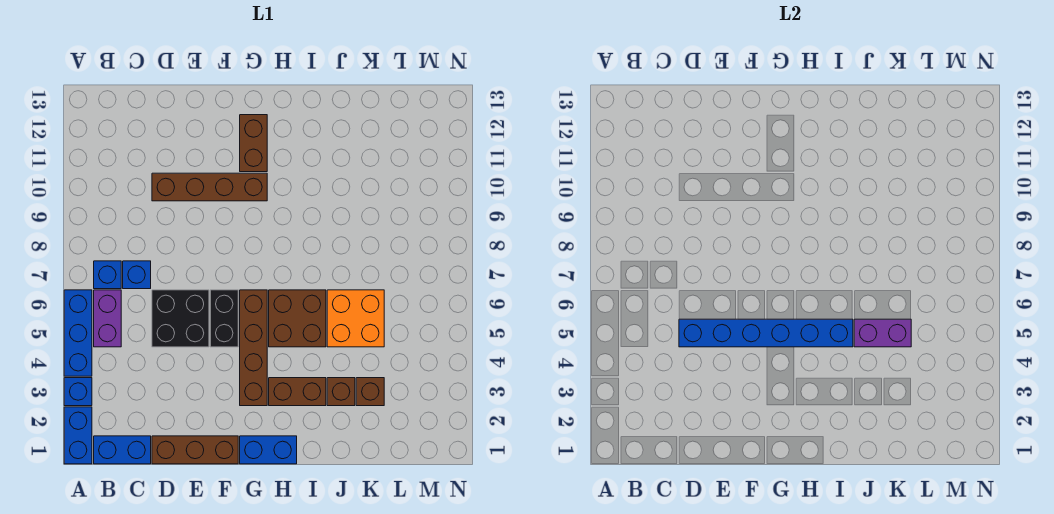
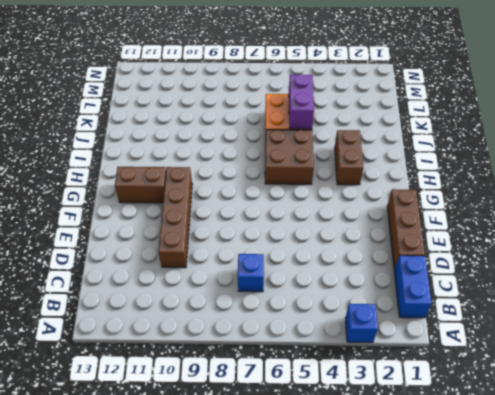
none -> blue brick A1:A2 level 1
none -> blue brick A4:A6 level 1
none -> purple brick B5:B6 level 1

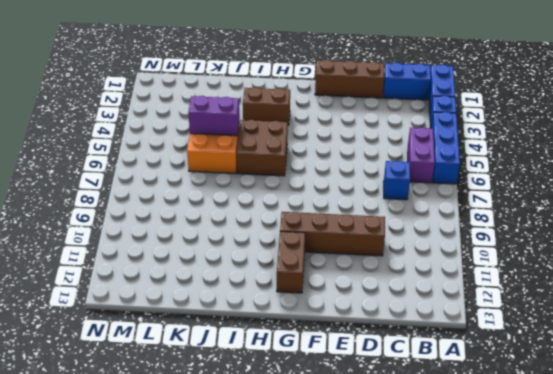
none -> blue brick B7 level 1
none -> black brick D5:E6 level 1
none -> black brick F5:F6 level 1

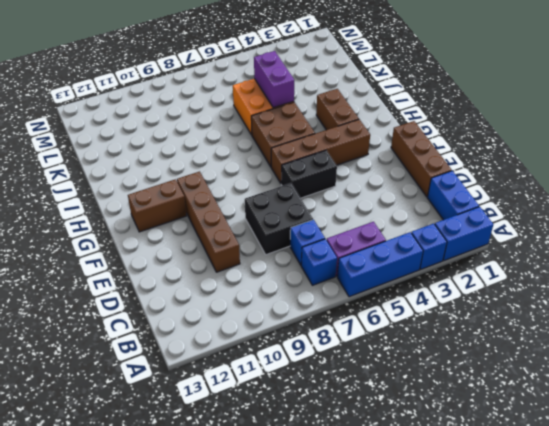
black brick D7:E8 level 1 -> black brick D5:E6 level 1
none -> blue brick G1:H1 level 1
none -> brown brick J3 level 1
none -> brown brick K3 level 1

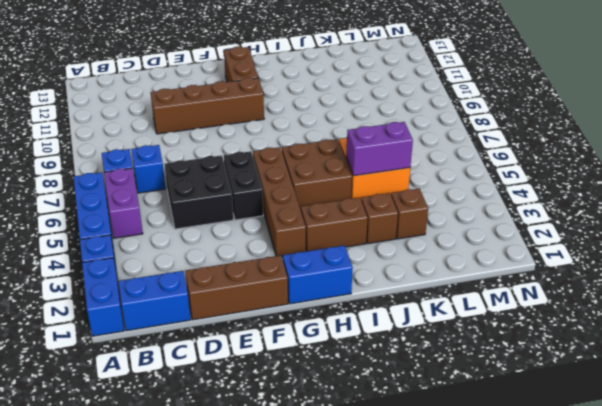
none -> blue brick D5:I5 level 2

